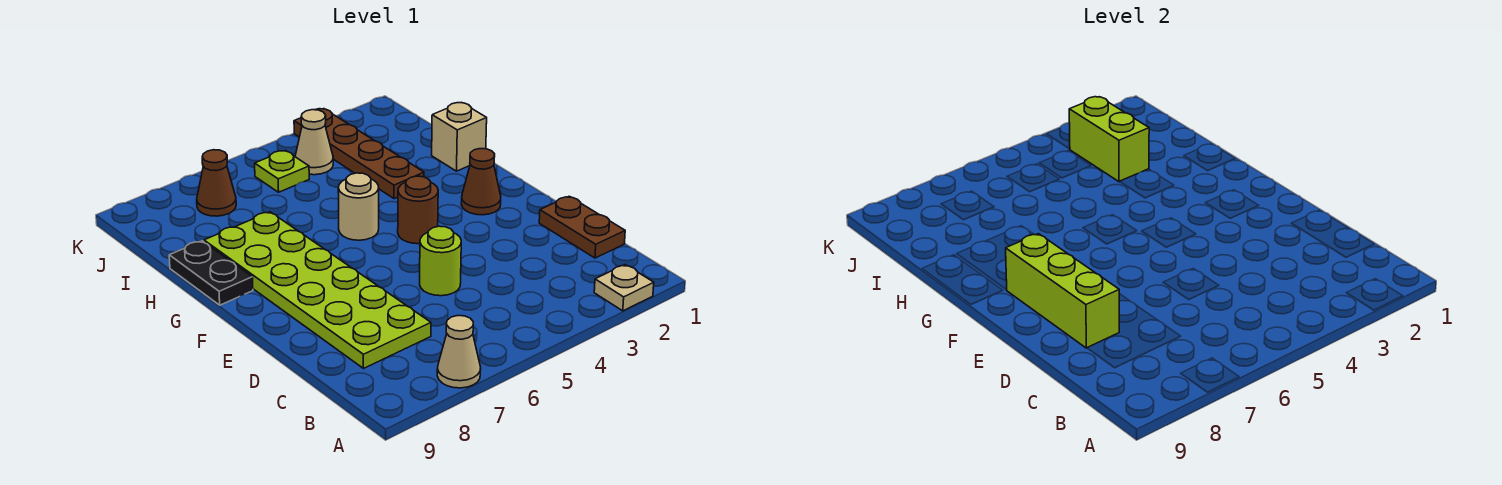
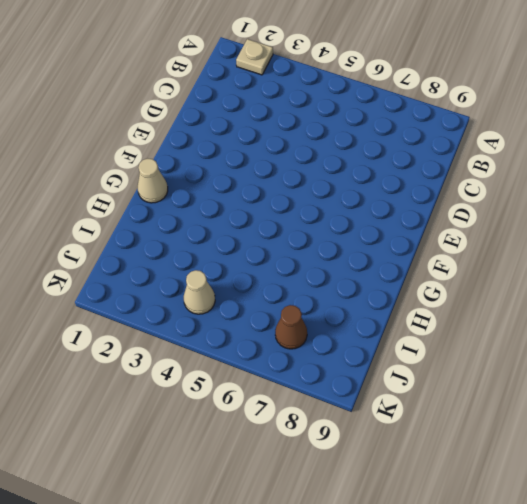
tan cone G1 level 1 -> tan cone A7 level 1
none -> brown plate C1:D1 level 1
none -> lime plate C7:H8 level 1
none -> lime round brick D5 level 1

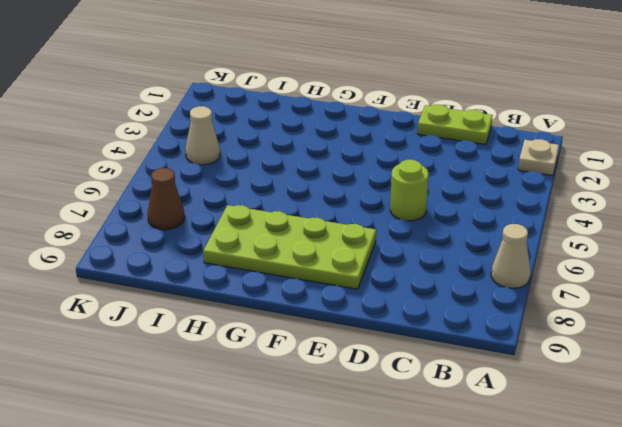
lime plate C1:D1 level 1 -> brown plate C1:D1 level 1
lime plate E7:H8 level 1 -> lime plate C7:H8 level 1
none -> brown cone F2 level 1
none -> brown round brick F4 level 1
none -> tan round brick G5 level 1

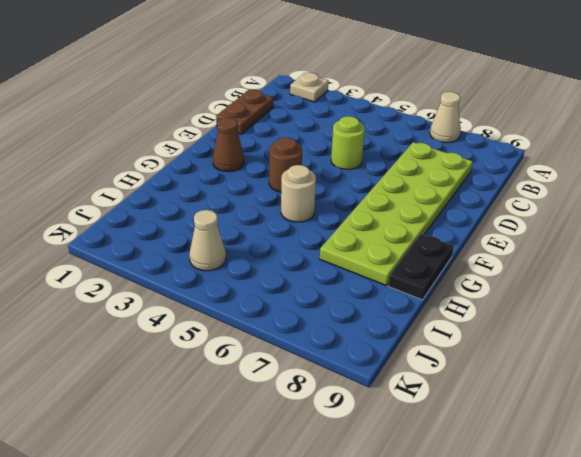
none -> tan brick H1 level 1
none -> brown plate H3:K3 level 1
none -> lime plate J5 level 1

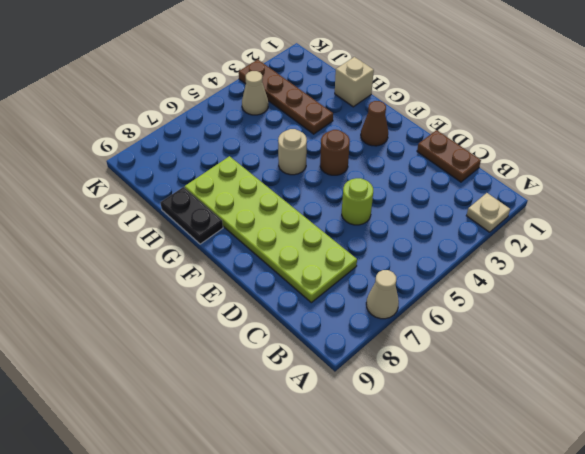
none -> lime plate J5 level 1
none -> brown cone J7 level 1
none -> lime brick D8:F8 level 2

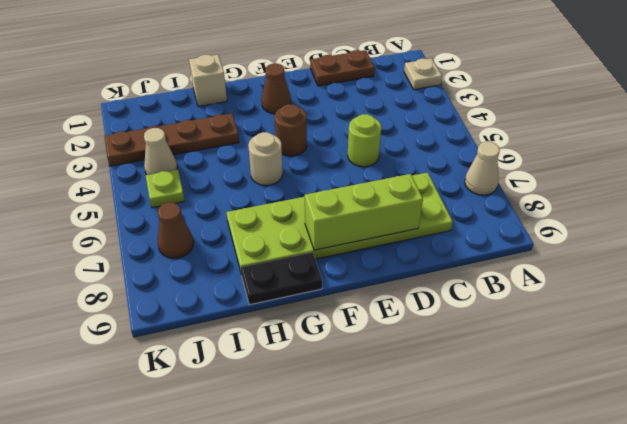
none -> lime brick I3:J3 level 2

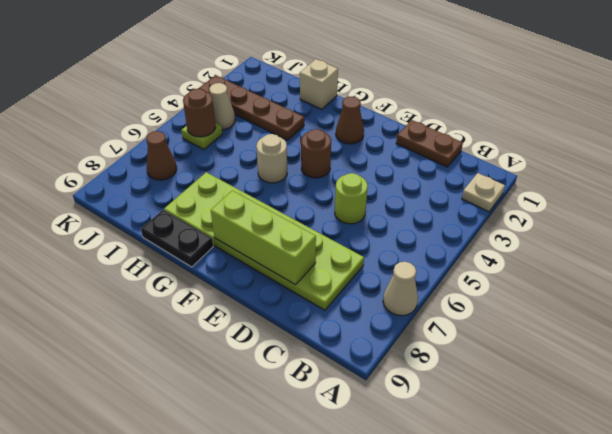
brown round brick J5 level 2 -> none
none -> lime brick I3:J3 level 2

